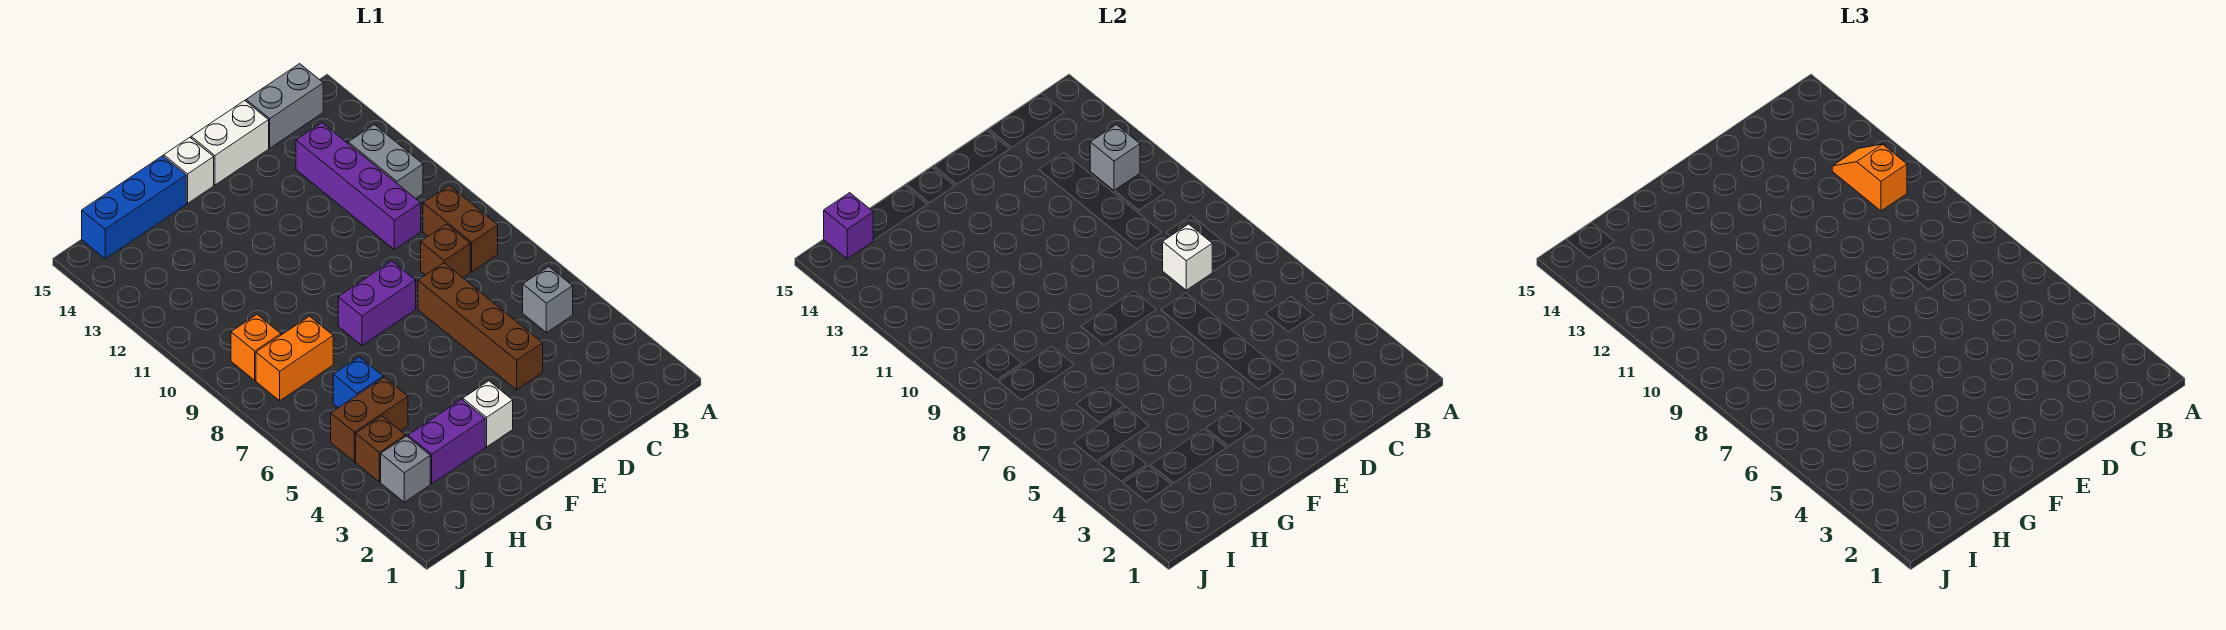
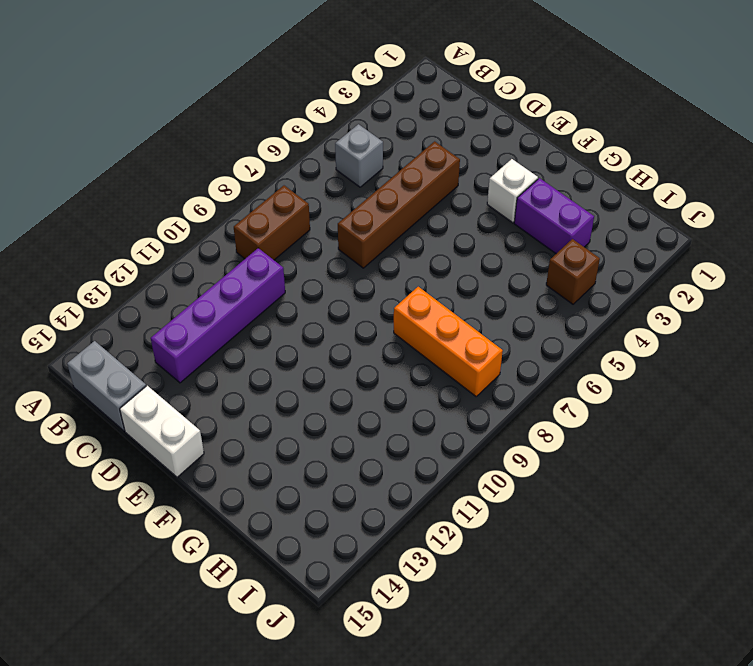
orange brick G8:I8 level 1 -> orange brick H8:I8 level 1
none -> grey brick B11:B12 level 1
none -> brown brick C8 level 1
none -> purple brick E8:F8 level 1

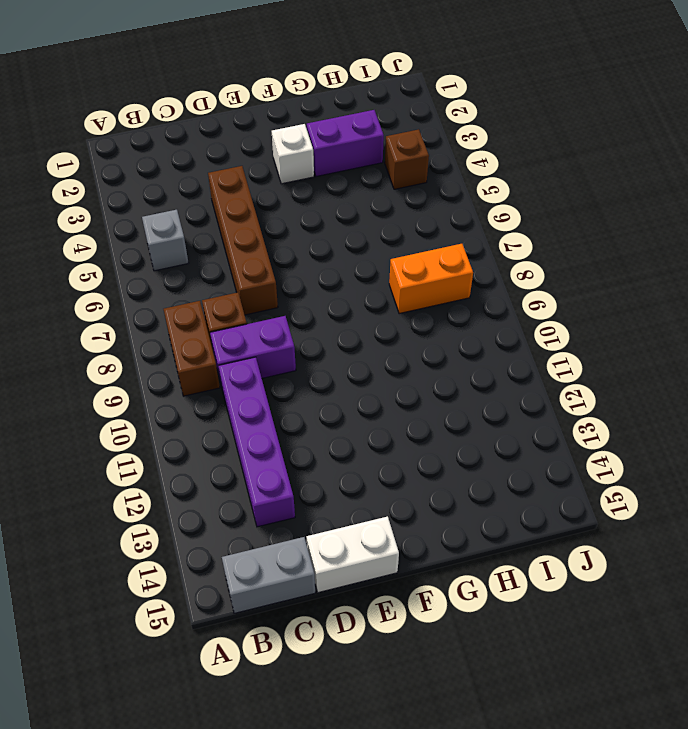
purple brick C9:D9 level 1 -> purple brick E8:F8 level 1
none -> grey brick B11:B12 level 1
none -> white brick F15 level 1
none -> blue brick G15:I15 level 1

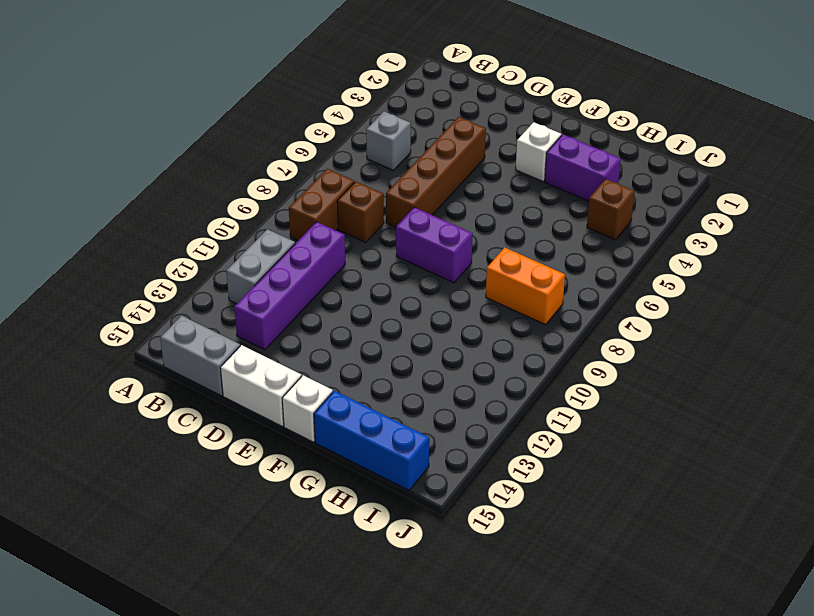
none -> brown brick H5:I5 level 1
none -> blue brick H6 level 1
none -> grey brick I3 level 1

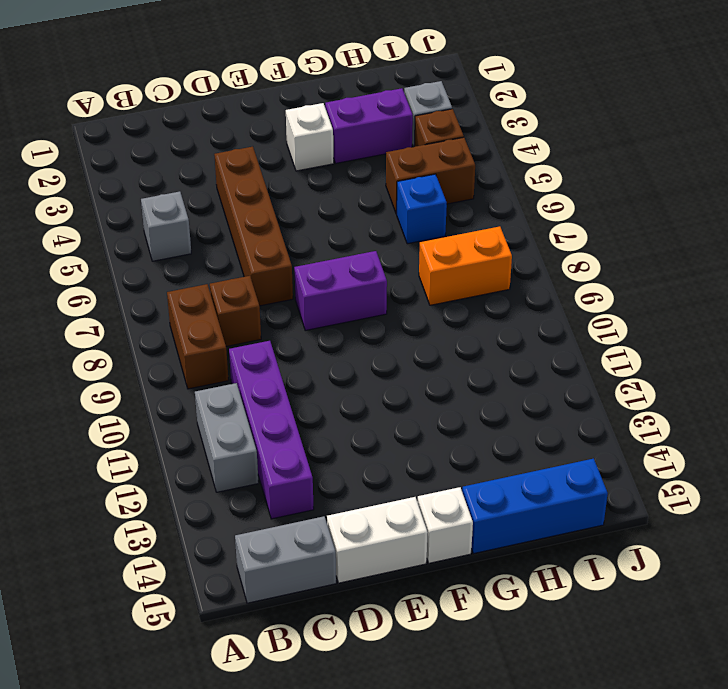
none -> orange brick I9 level 1
none -> grey brick B12 level 2
none -> white brick C8 level 2

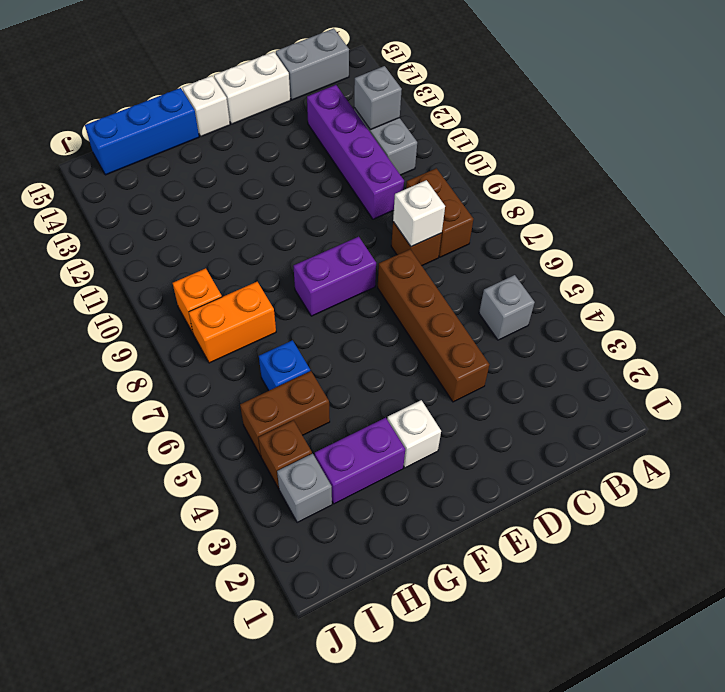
none -> purple brick I15 level 2
none -> orange slope B11:B12 level 3 top 11

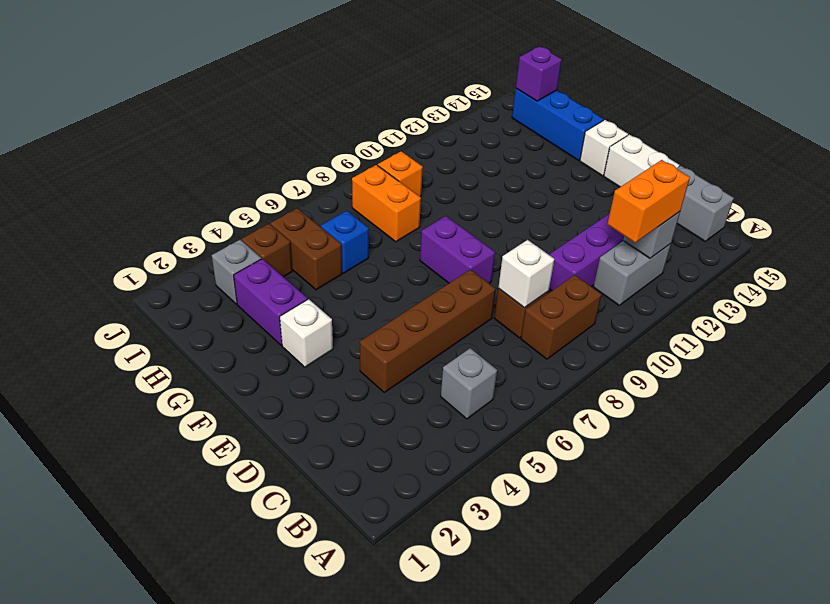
orange brick B11:B12 level 3 -> orange slope B11:B12 level 3 top 11

